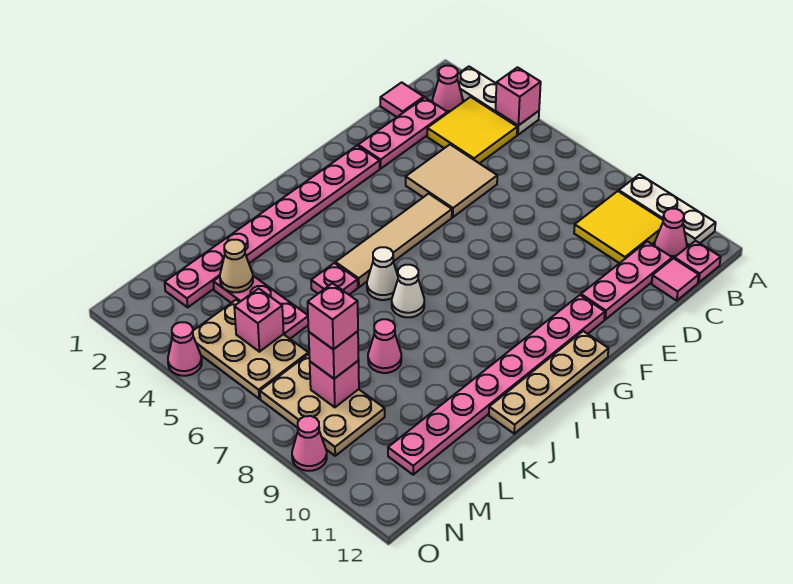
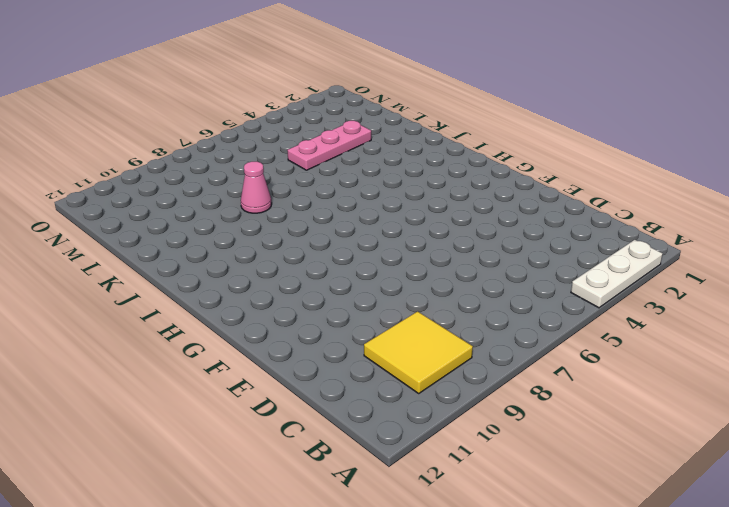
none -> white plate A9:A11 level 1
none -> pink cone B2 level 1
none -> yellow tile B3:C4 level 1
none -> pink cone B11 level 1

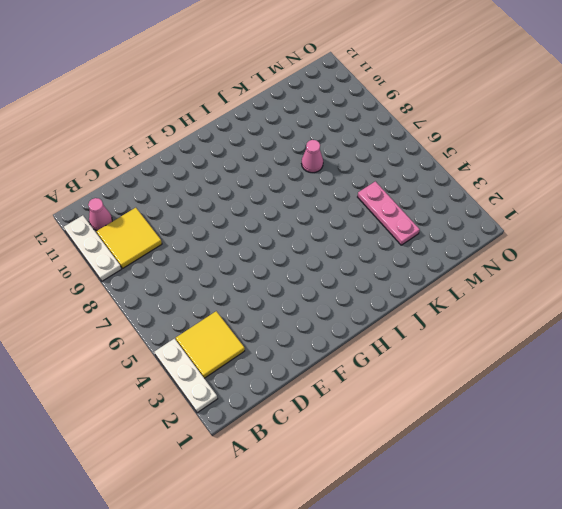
none -> pink cone B2 level 1
none -> pink plate B12 level 1
none -> pink tile C1 level 1
none -> pink plate C2:E2 level 1

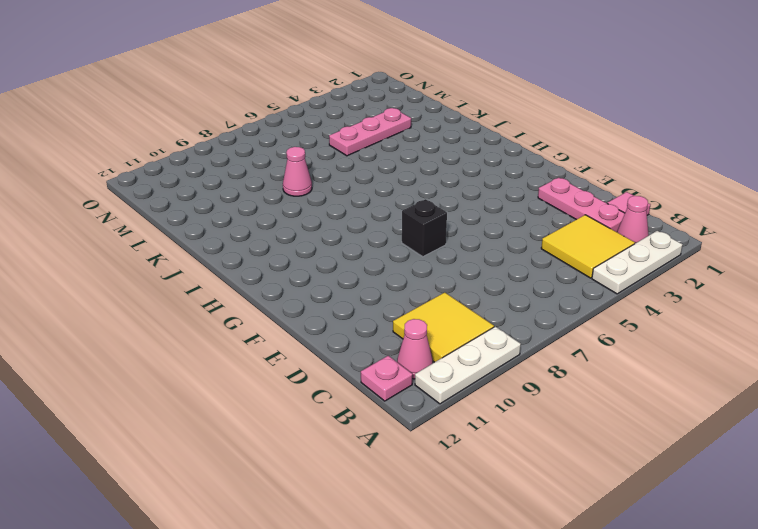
black brick F7 level 1 -> none
none -> pink plate C11:E11 level 1
none -> pink tile C12 level 1
none -> tan tile D4:E5 level 1
none -> pink plate F2:M2 level 1

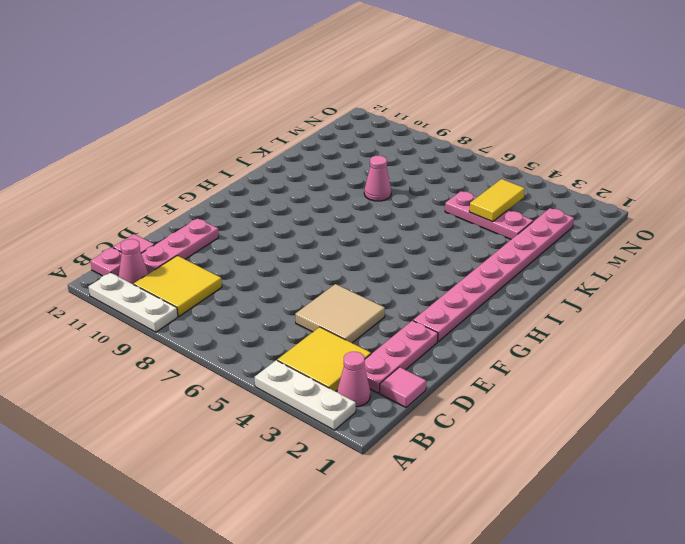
yellow tile L4:M4 level 2 -> none
none -> tan tile F5:I5 level 1
none -> pink plate F11:M11 level 1
none -> tan plate G12:J12 level 1
none -> white cone I6 level 1

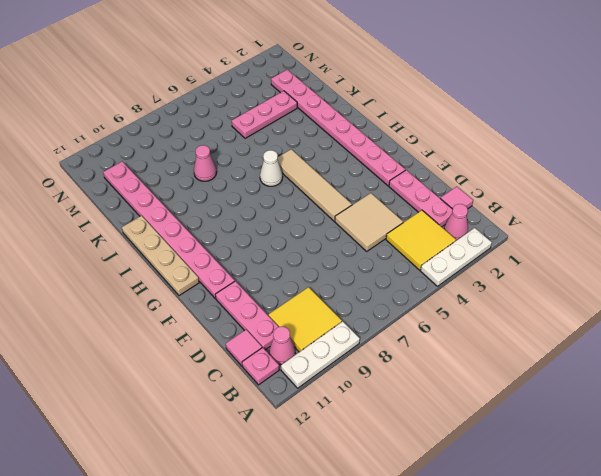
none -> white cone I7 level 1
none -> pink plate J5 level 1
none -> tan plate M4:N6 level 1
none -> tan plate M7:N9 level 1

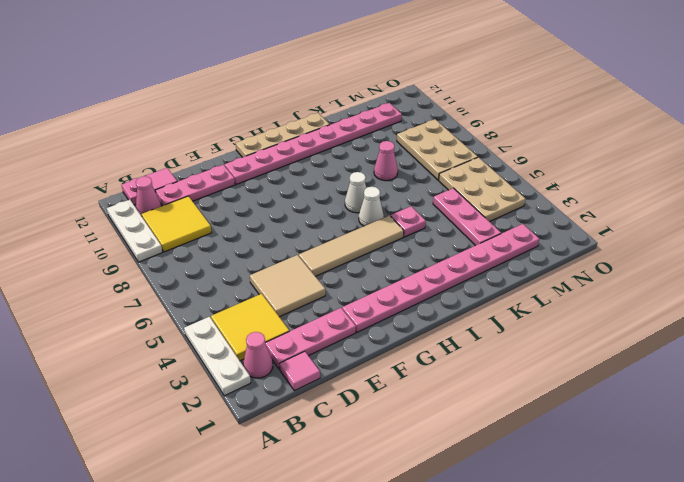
none -> pink cone O4 level 1
none -> pink cone O9 level 1
none -> pink brick A4 level 2
none -> tan cone L3 level 2

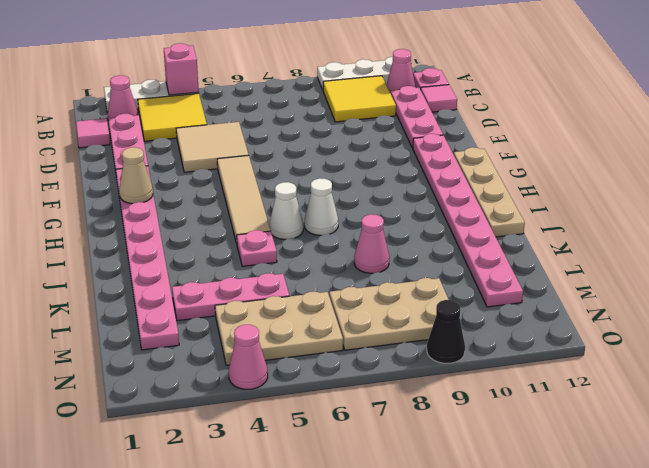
tan cone G2 level 2 -> tan cone L3 level 2
black cone O9 level 1 -> pink cone O9 level 1
none -> pink brick M5 level 2
none -> pink brick M8 level 2
none -> pink brick M8 level 3
none -> pink brick M8 level 4

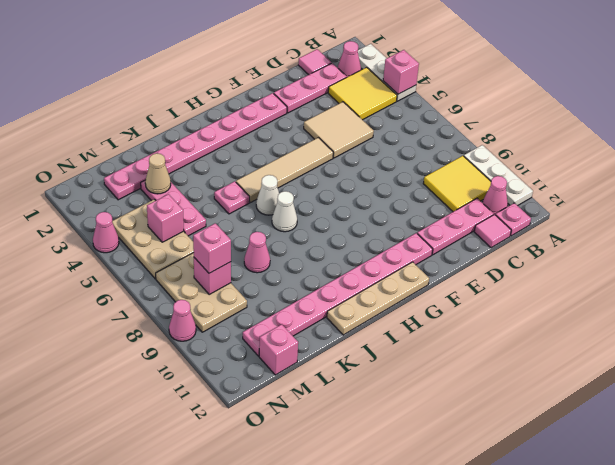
pink brick M12 level 1 -> pink brick M8 level 4

